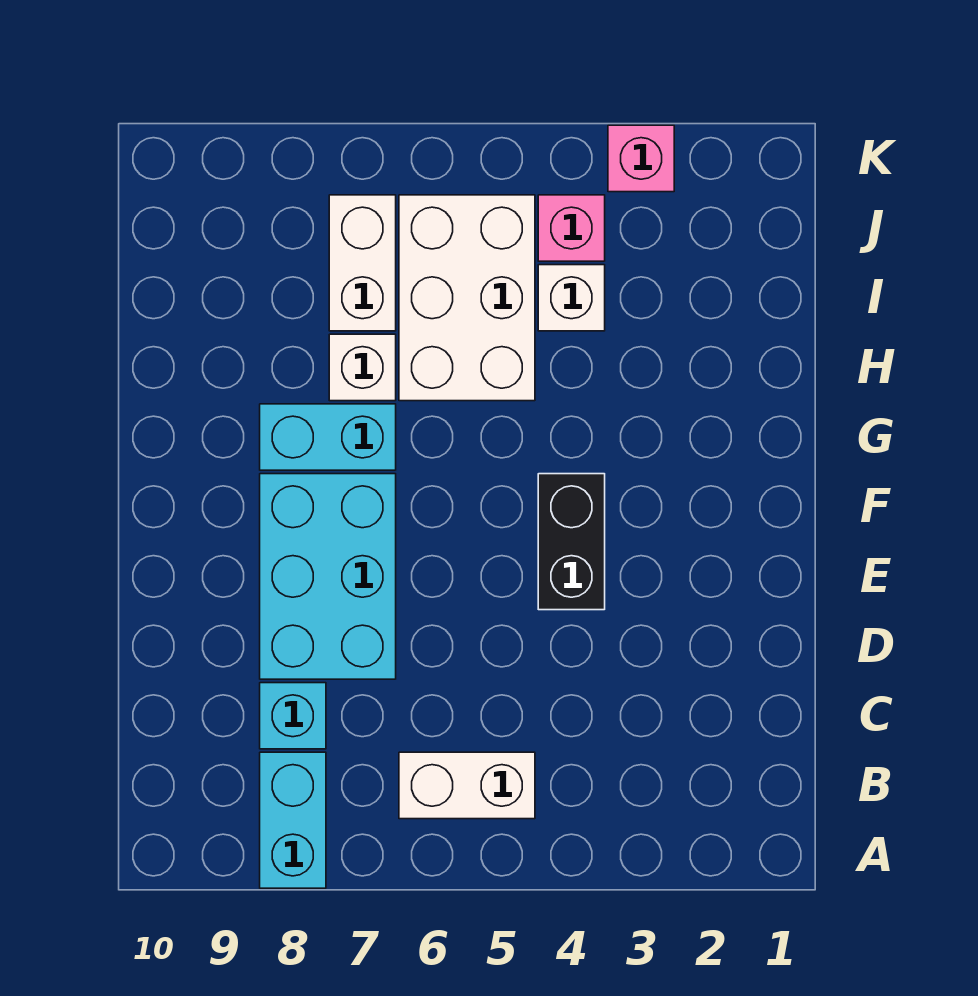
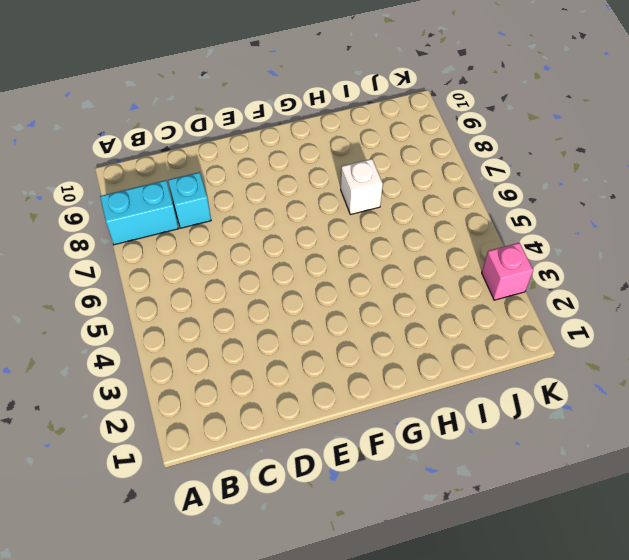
none -> white brick B5:B6 level 1
none -> cyan brick D7:F8 level 1
none -> black brick E4:F4 level 1

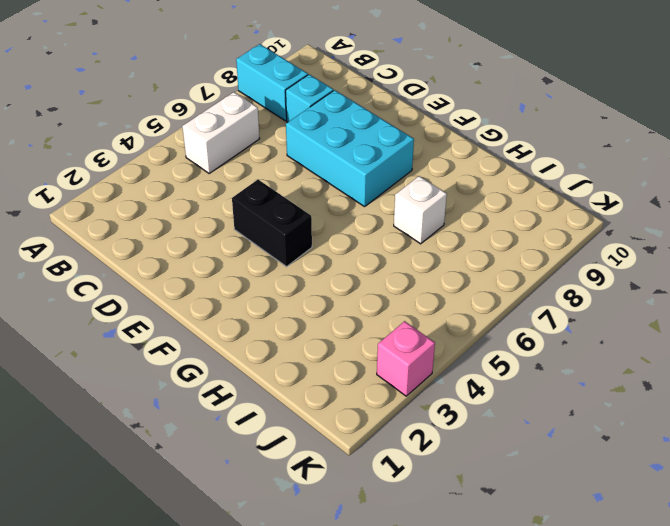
none -> cyan brick G7:G8 level 1
none -> white brick H5:J6 level 1
none -> white brick I4 level 1

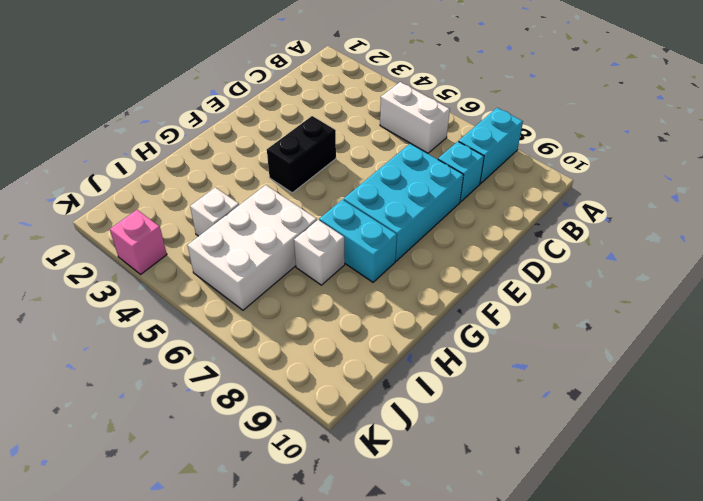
none -> white brick I7:J7 level 1
none -> pink brick J4 level 1

